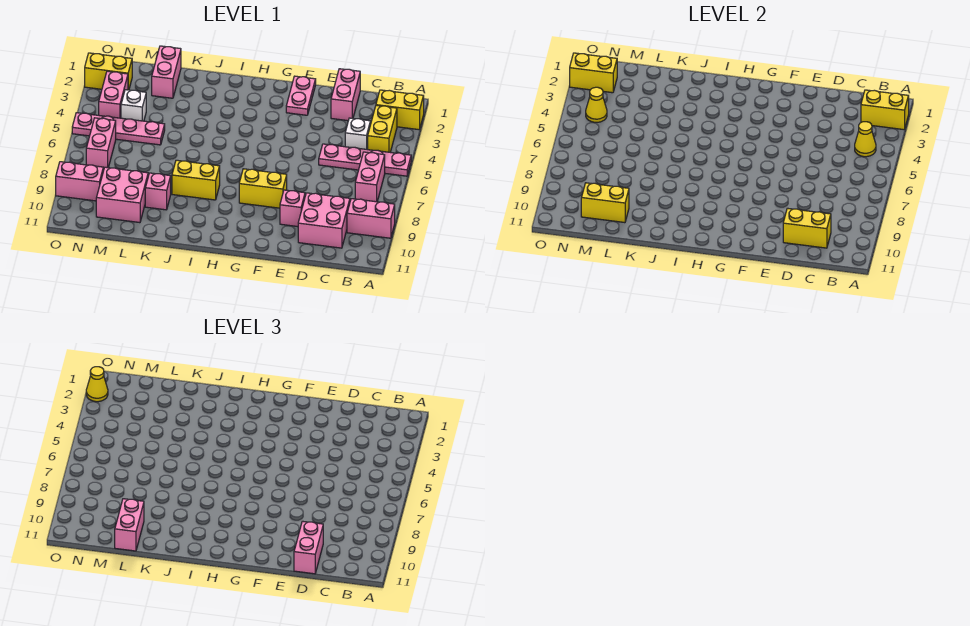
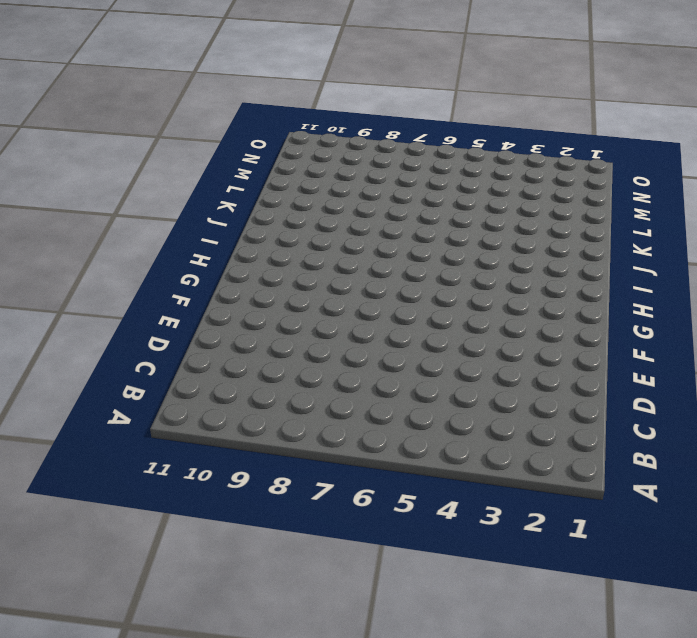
none -> yellow brick A2:B2 level 1
none -> pink plate A5:D5 level 1
none -> pink brick A9:B9 level 1
none -> yellow brick B3:B4 level 1

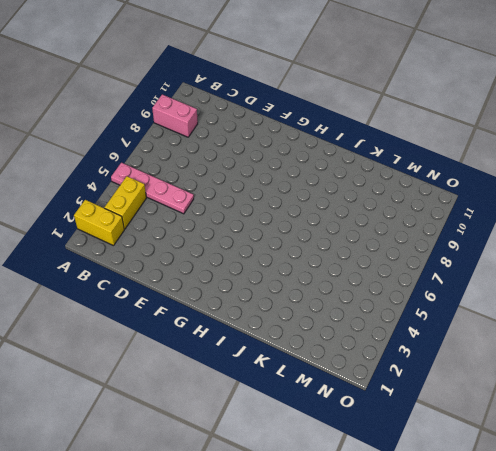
none -> pink brick B6:B7 level 1
none -> white brick C4 level 1
none -> pink brick C9:D10 level 1
none -> pink brick D1:D2 level 1

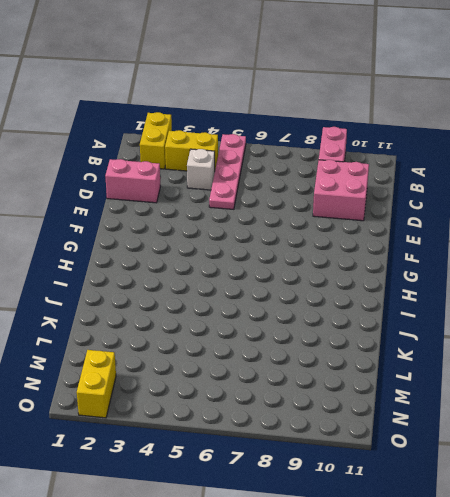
none -> pink brick B6:B7 level 1
none -> pink brick E9 level 1
none -> pink plate F1:F2 level 1
none -> yellow brick F8:G8 level 1

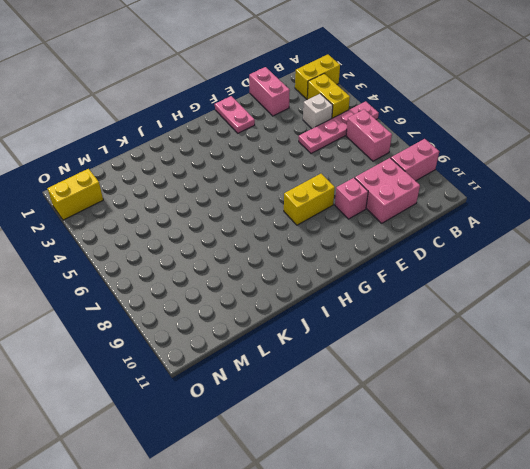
none -> yellow brick I8:J8 level 1
none -> pink brick K9 level 1
none -> pink brick L1:L2 level 1
none -> pink plate L5:O5 level 1

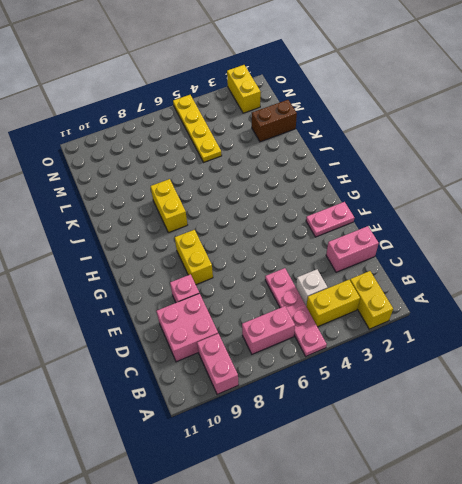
brown brick L1:L2 level 1 -> pink brick L1:L2 level 1
yellow plate L5:O5 level 1 -> pink plate L5:O5 level 1
none -> pink brick K9 level 1
none -> pink brick L9:M10 level 1
none -> white brick M4 level 1
none -> pink brick N3:N4 level 1

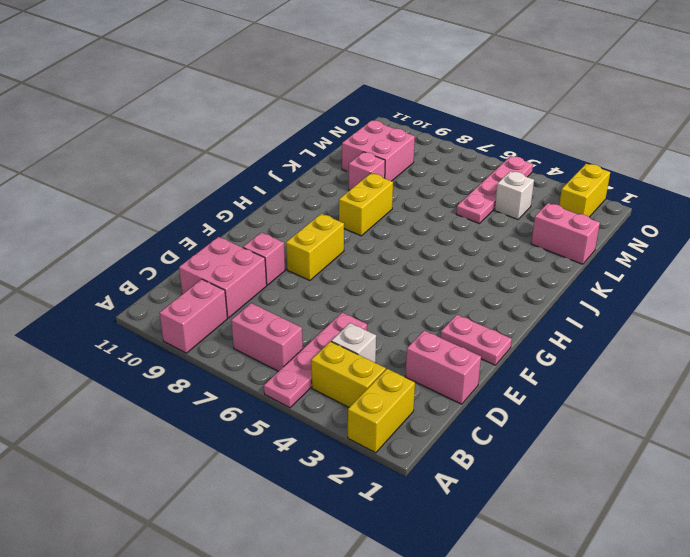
none -> pink brick N3:N4 level 1
none -> pink brick N6:N7 level 1
none -> pink brick N9:O9 level 1
none -> yellow brick A2:B2 level 2

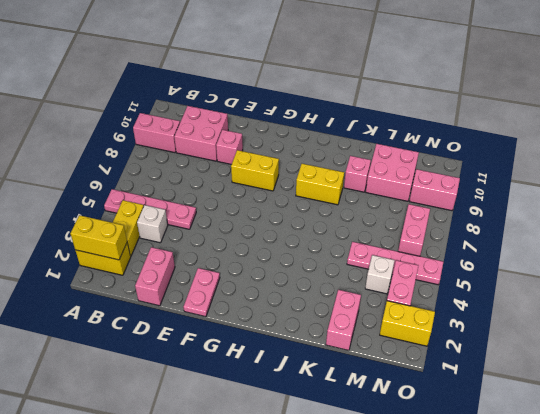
none -> pink brick B6:B7 level 1
none -> yellow cone B4 level 2
none -> yellow brick C10:D10 level 2
none -> yellow brick L10:M10 level 2

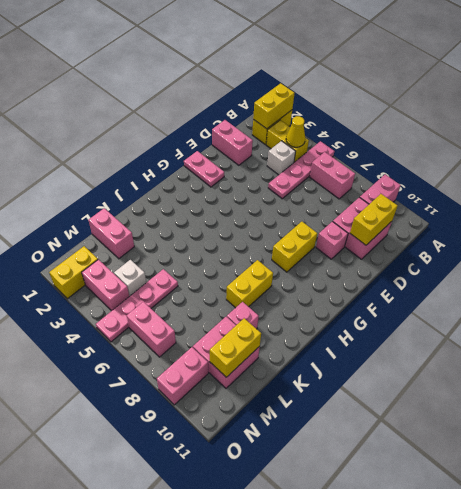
none -> yellow brick N2:O2 level 2
none -> yellow cone N4 level 2
none -> pink brick D10:D11 level 3
none -> pink brick L10:L11 level 3

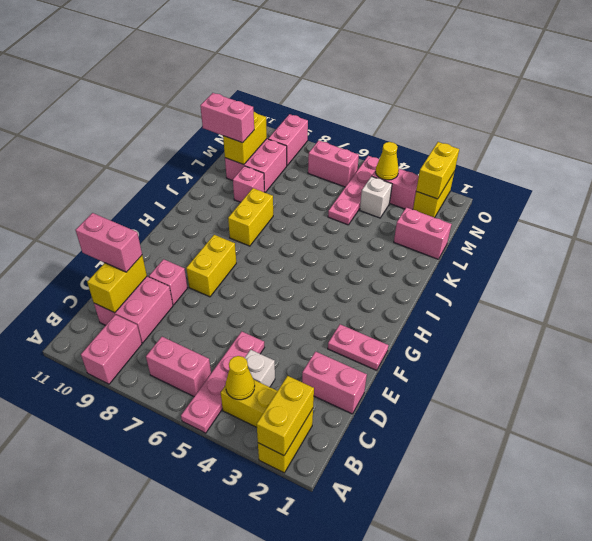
none -> yellow cone O2 level 3

